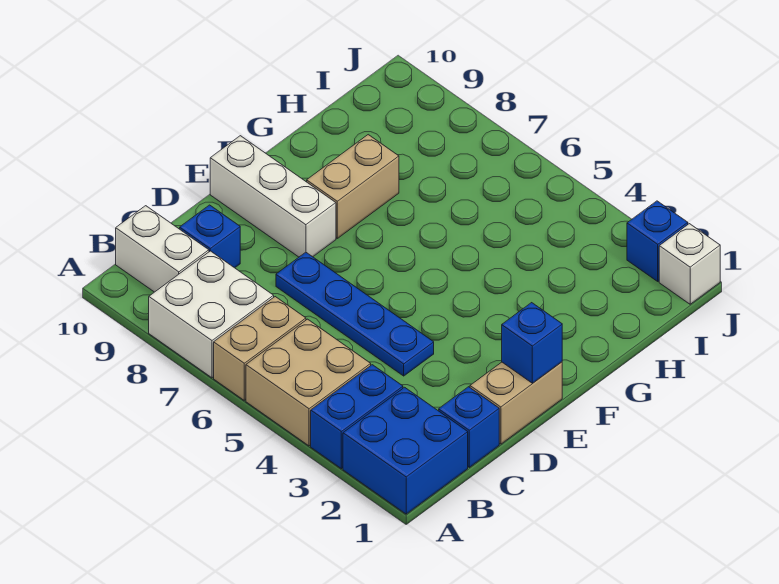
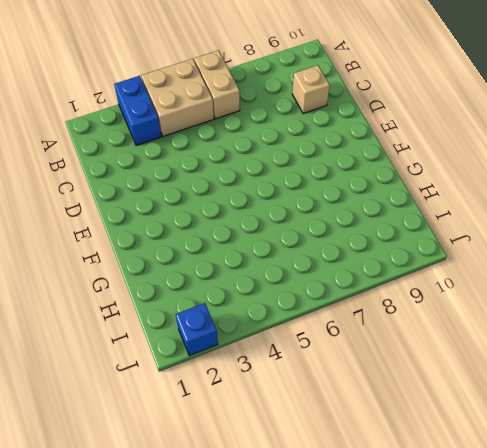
tan brick C9 level 1 -> blue brick C9 level 1
none -> blue brick A1:B2 level 1
none -> white brick A7:B8 level 1
none -> white brick B9:B10 level 1

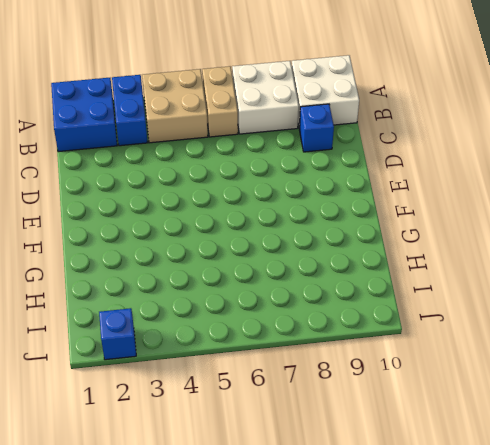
white brick A9:B10 level 1 -> white brick B9:B10 level 1
none -> blue brick C1 level 1
none -> tan brick D1:E1 level 1
none -> blue plate D4:D7 level 1

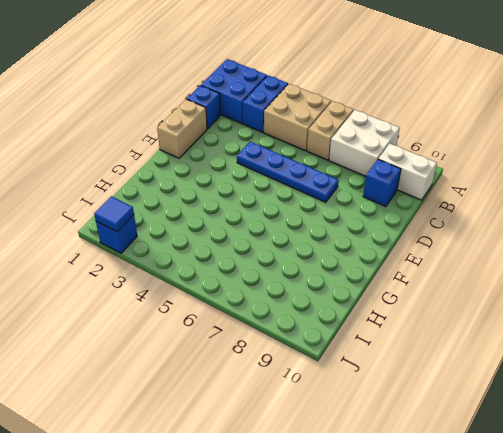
blue tile J2 level 2 -> none
none -> white brick E8:E10 level 1
none -> tan brick F8:G8 level 1
none -> white brick J1 level 1

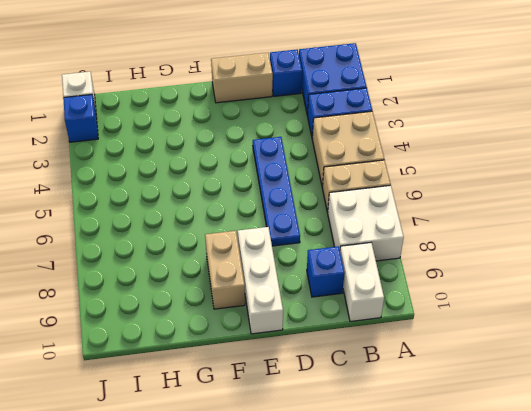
tan brick F8:F9 level 1 -> tan brick F8:G8 level 1
none -> blue brick E1 level 2

